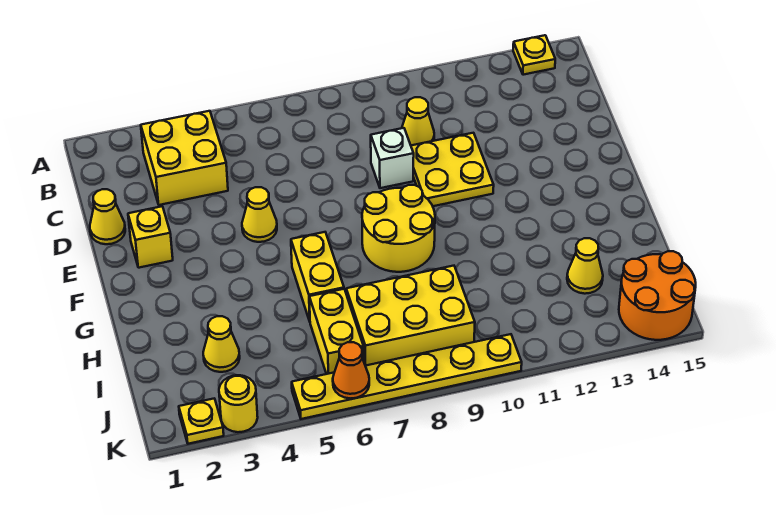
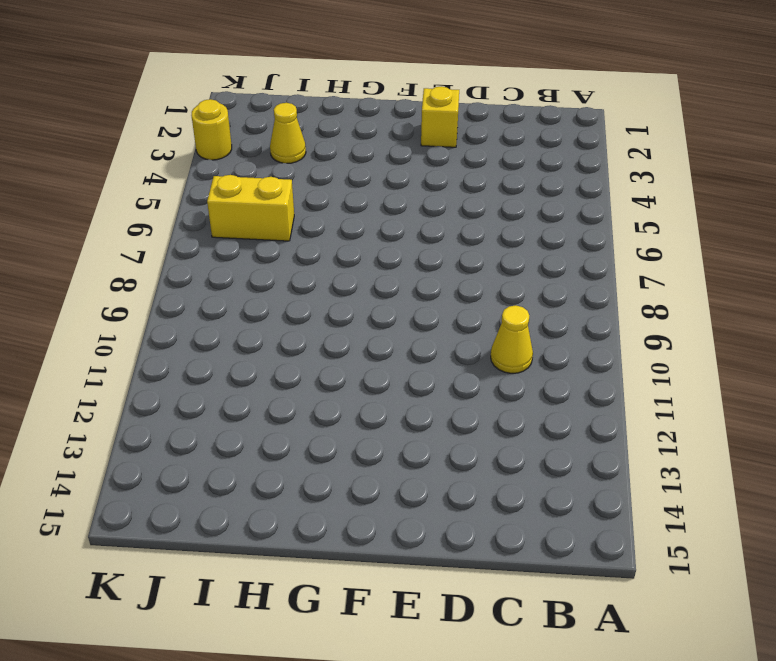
none -> yellow plate A14 level 1
none -> yellow brick B3:C4 level 1
none -> yellow cone D1 level 1

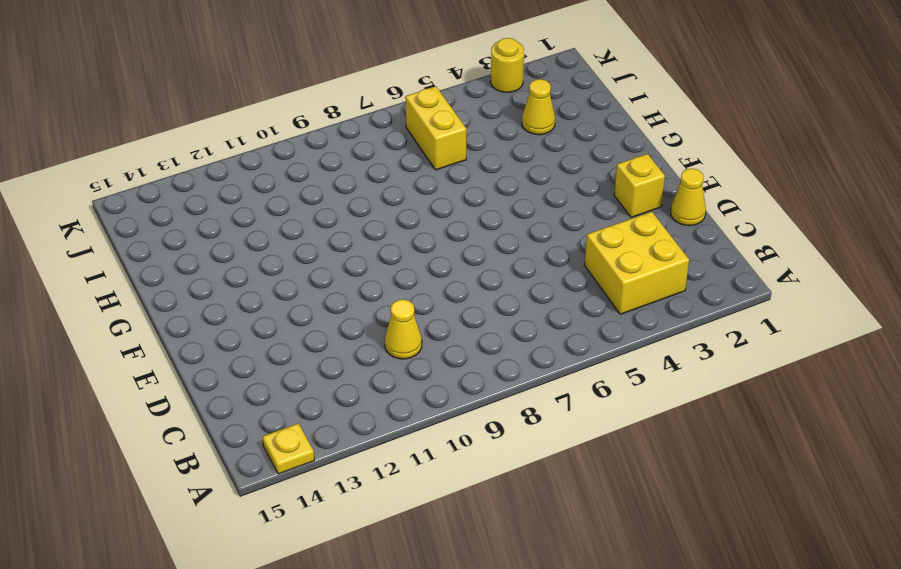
none -> white brick D9 level 1
none -> yellow plate D10:E11 level 1
none -> yellow cone E5 level 1

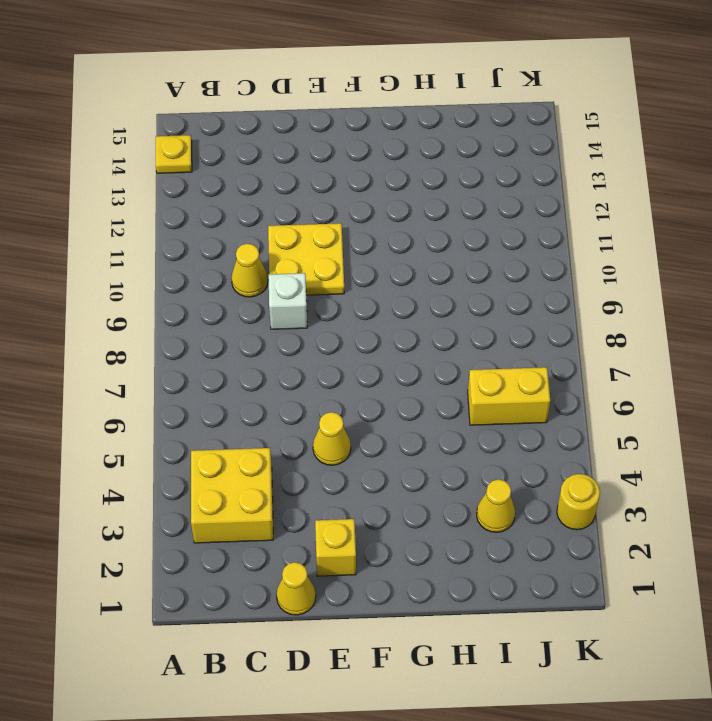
none -> yellow round brick F8:G9 level 1
none -> yellow brick G6:H6 level 1
none -> yellow brick I7:J9 level 1

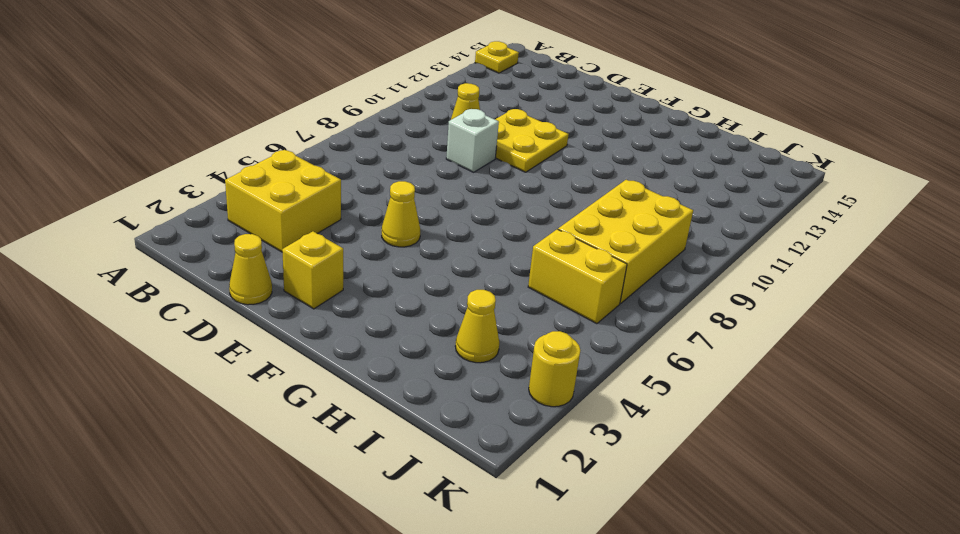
none -> yellow round brick F8:G9 level 1
none -> yellow brick G6:H6 level 1
none -> yellow cone I13 level 1

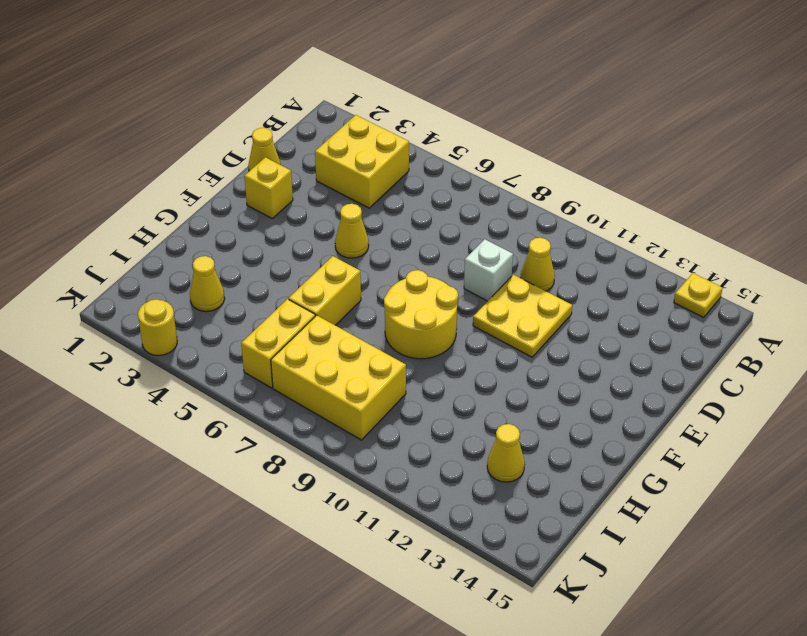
none -> orange round brick J14:K15 level 1
none -> yellow plate K2 level 1
none -> yellow plate K5:K10 level 1

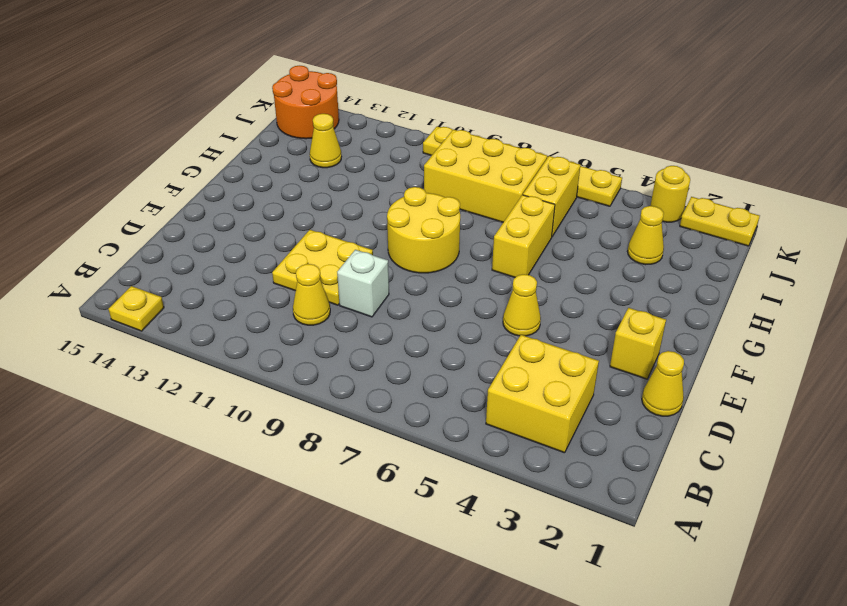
yellow plate K1:K2 level 1 -> yellow plate K2 level 1
none -> orange cone K6 level 2

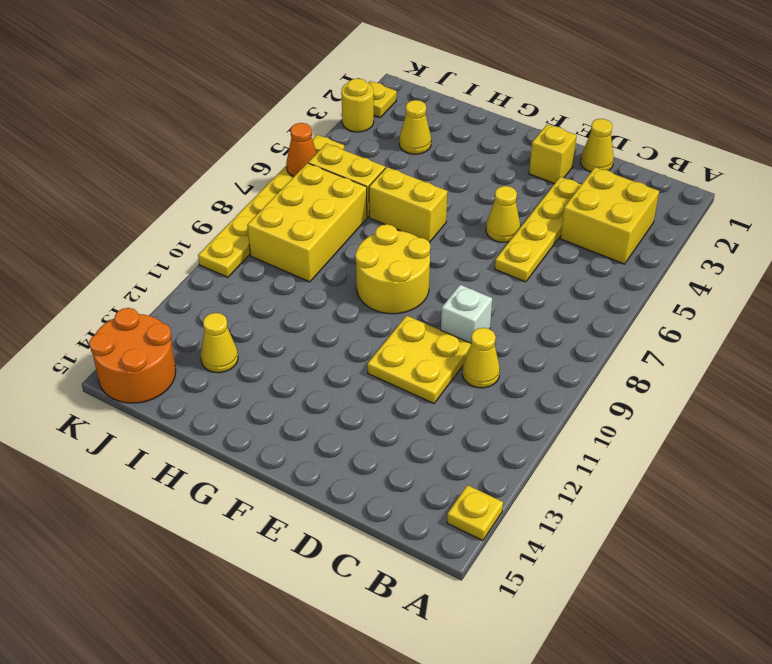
yellow plate D3:D6 level 1 -> none

